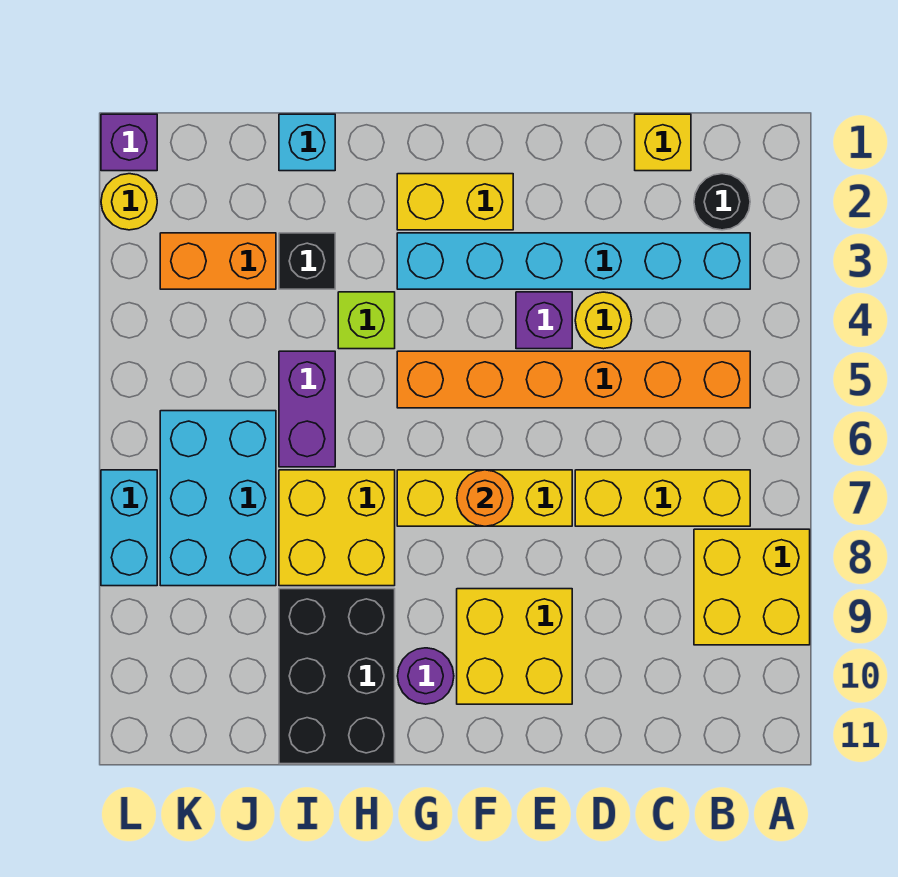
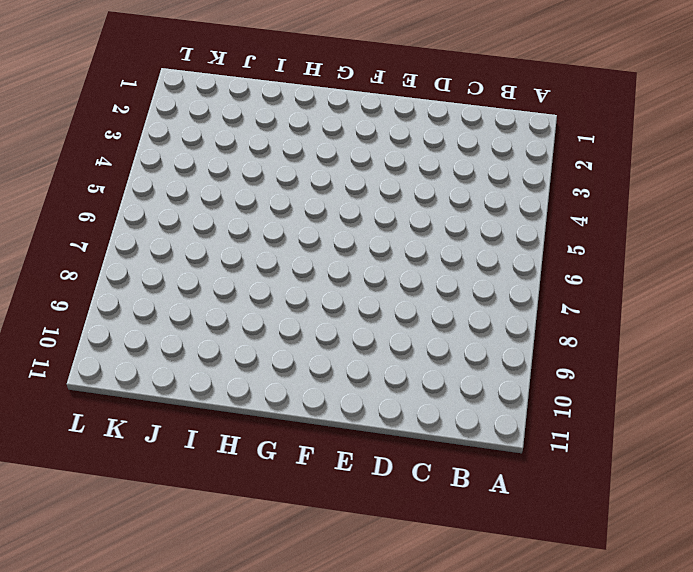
none -> yellow brick A8:B9 level 1
none -> black round brick B2 level 1
none -> cyan brick B3:G3 level 1

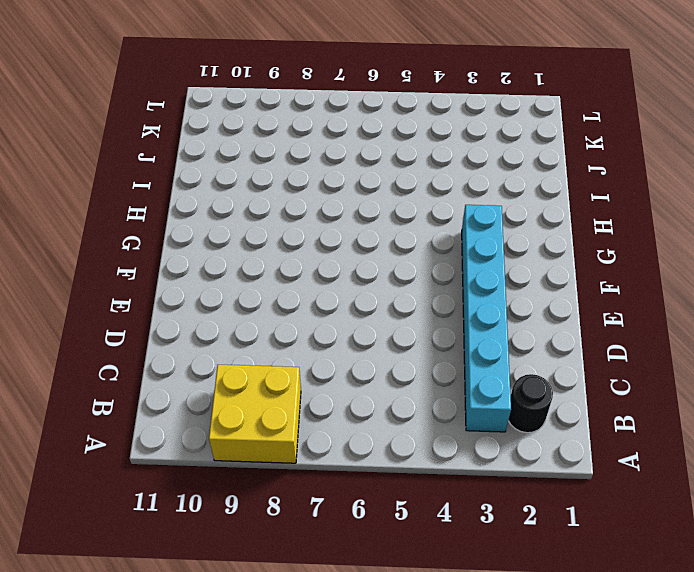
none -> orange brick B5:G5 level 1
none -> yellow brick B7:D7 level 1
none -> yellow brick C1 level 1

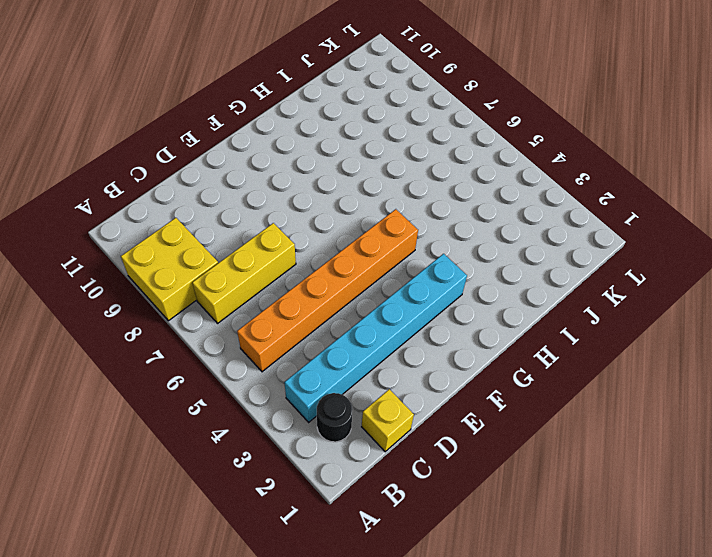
none -> yellow round brick D4 level 1
none -> purple brick E4 level 1
none -> yellow brick E7:G7 level 1

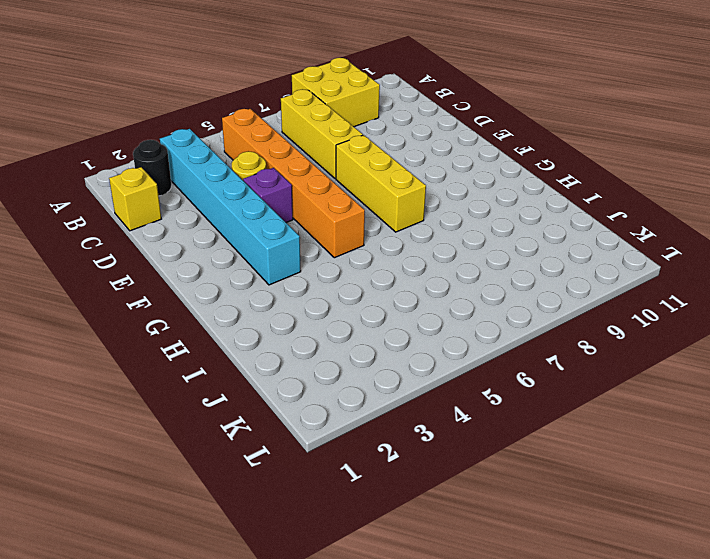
none -> yellow brick E9:F10 level 1
none -> yellow brick F2:G2 level 1
none -> purple round brick G10 level 1

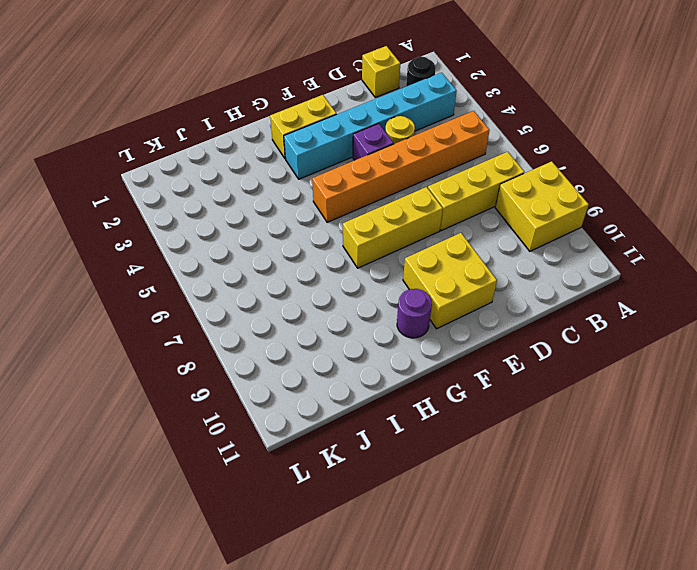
none -> lime brick H4 level 1
none -> yellow brick H7:I8 level 1
none -> black brick H9:I11 level 1

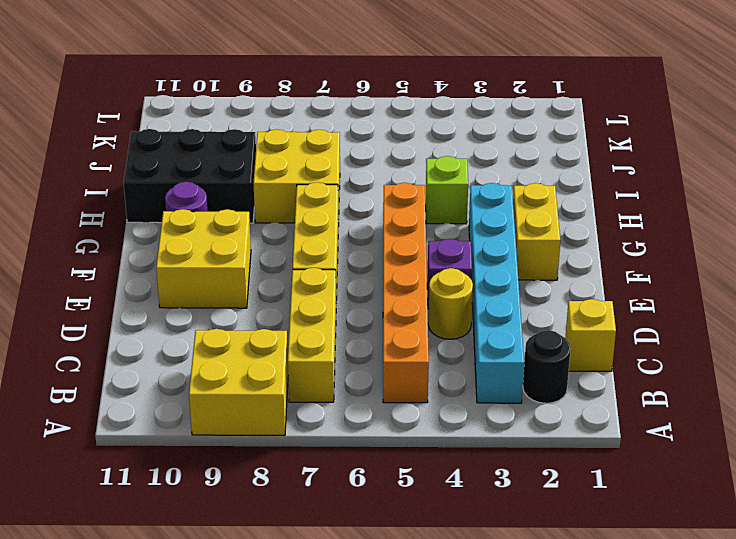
none -> cyan brick I1 level 1
none -> black brick I3 level 1
none -> purple brick I5:I6 level 1

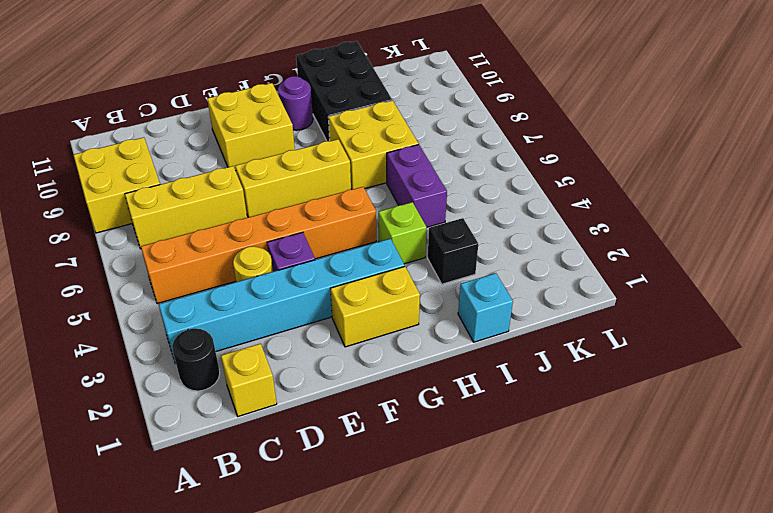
none -> orange brick J3:K3 level 1
none -> cyan brick J6:K8 level 1
none -> purple brick L1 level 1

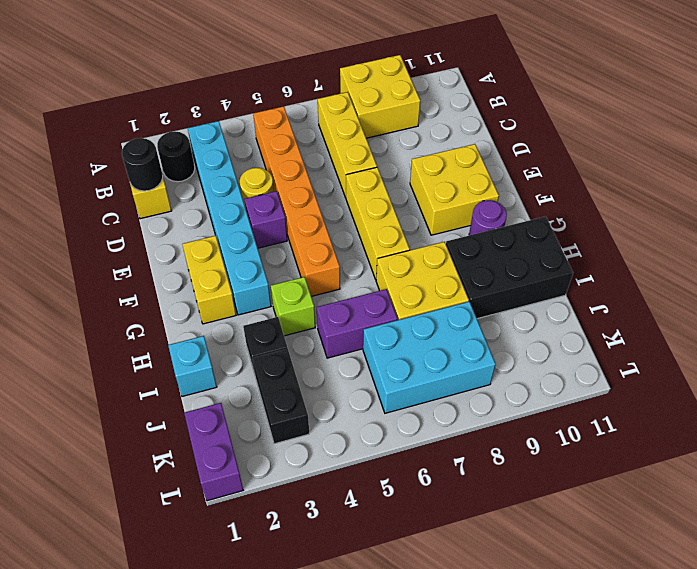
black round brick C1 level 2 -> none
black brick J3:K3 level 1 -> orange brick J3:K3 level 1
purple brick K1:L1 level 1 -> purple brick L1 level 1
none -> yellow round brick L2 level 1
none -> cyan brick L7:L8 level 1
none -> orange round brick F7 level 2

